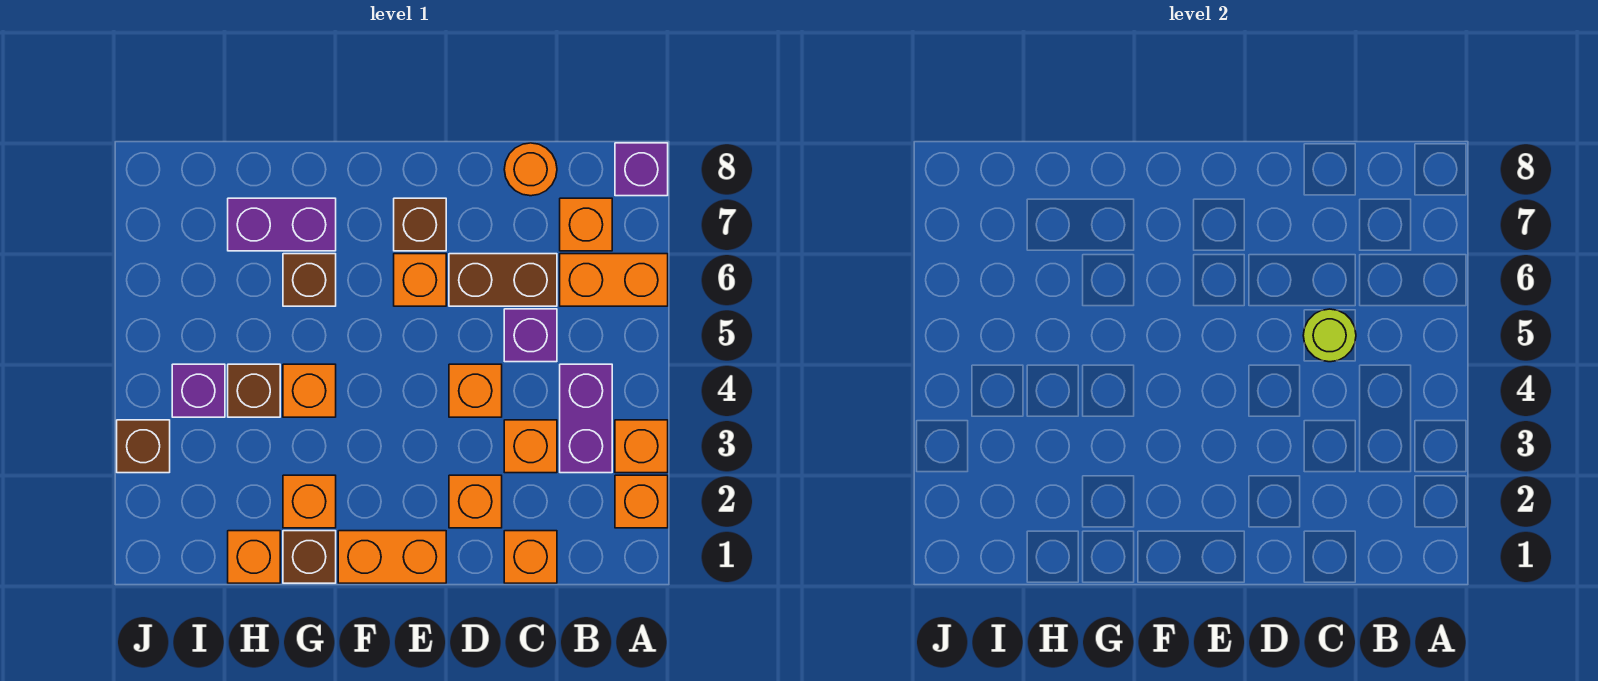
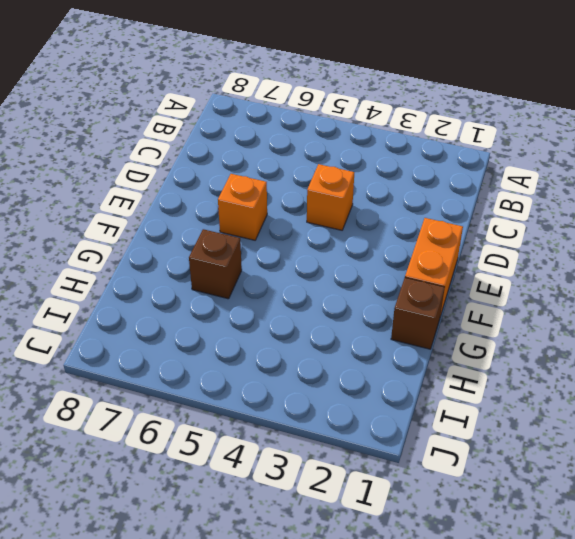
none -> orange brick A2 level 1
none -> orange brick A3 level 1
none -> orange brick A6:B6 level 1

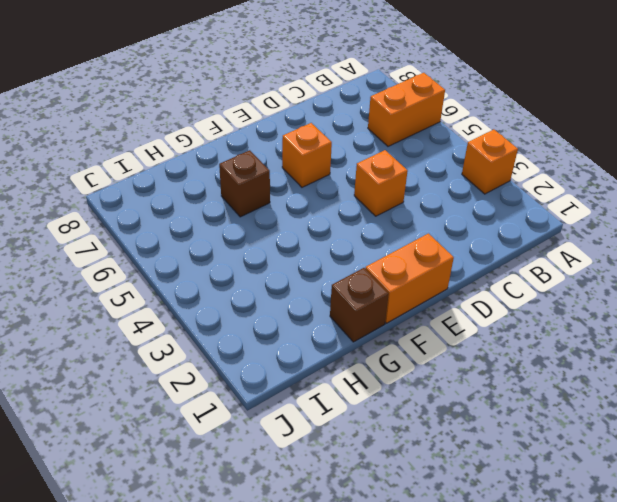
none -> orange brick A2 level 1
none -> purple brick A8 level 1
none -> purple brick B3:B4 level 1

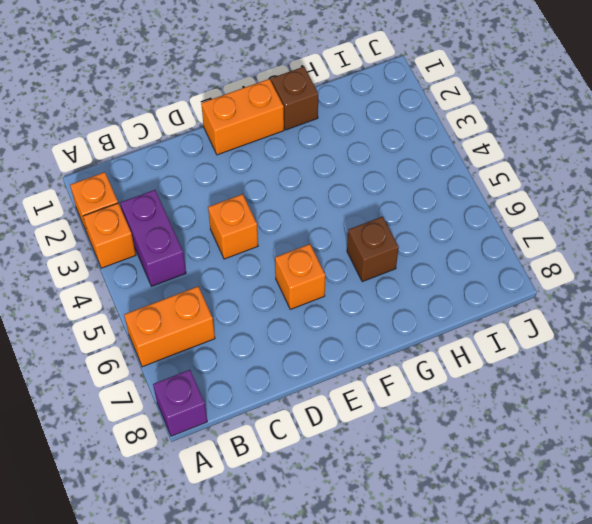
none -> orange brick B7 level 1
none -> orange brick C1 level 1
none -> orange brick C3 level 1

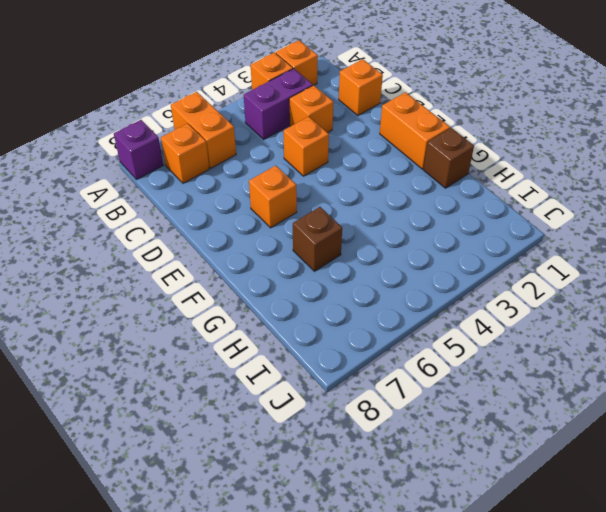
none -> purple brick C5 level 1
none -> brown brick C6:D6 level 1
none -> orange round brick C8 level 1

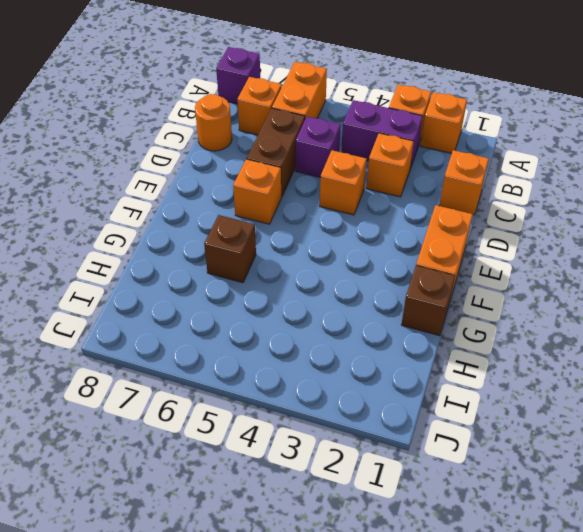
none -> orange brick D2 level 1
none -> brown brick E7 level 1
none -> orange brick G2 level 1

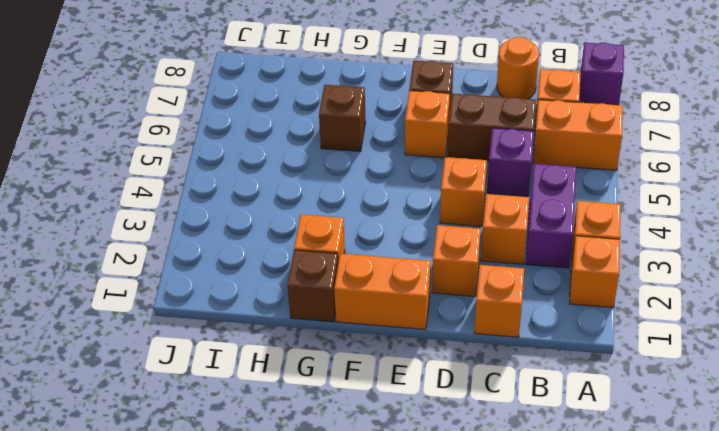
none -> orange brick G4 level 1
none -> purple brick G7:H7 level 1
none -> orange brick H1 level 1

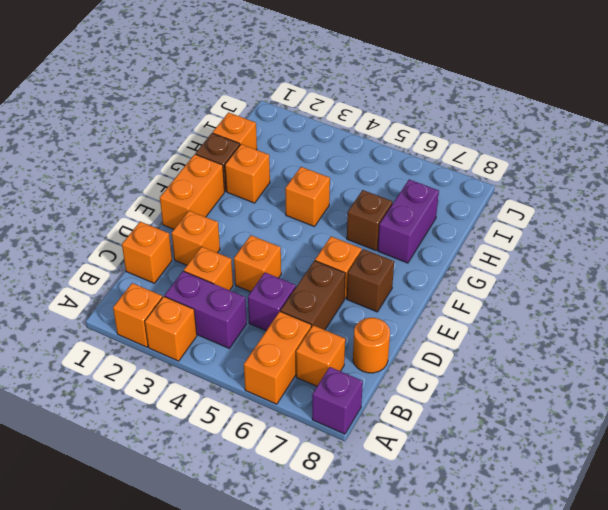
none -> brown brick H4 level 1
none -> purple brick I4 level 1
none -> brown brick J3 level 1

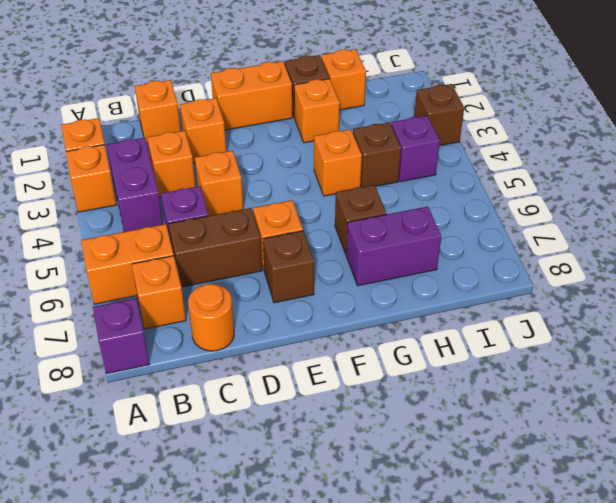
none -> lime round brick C5 level 2

